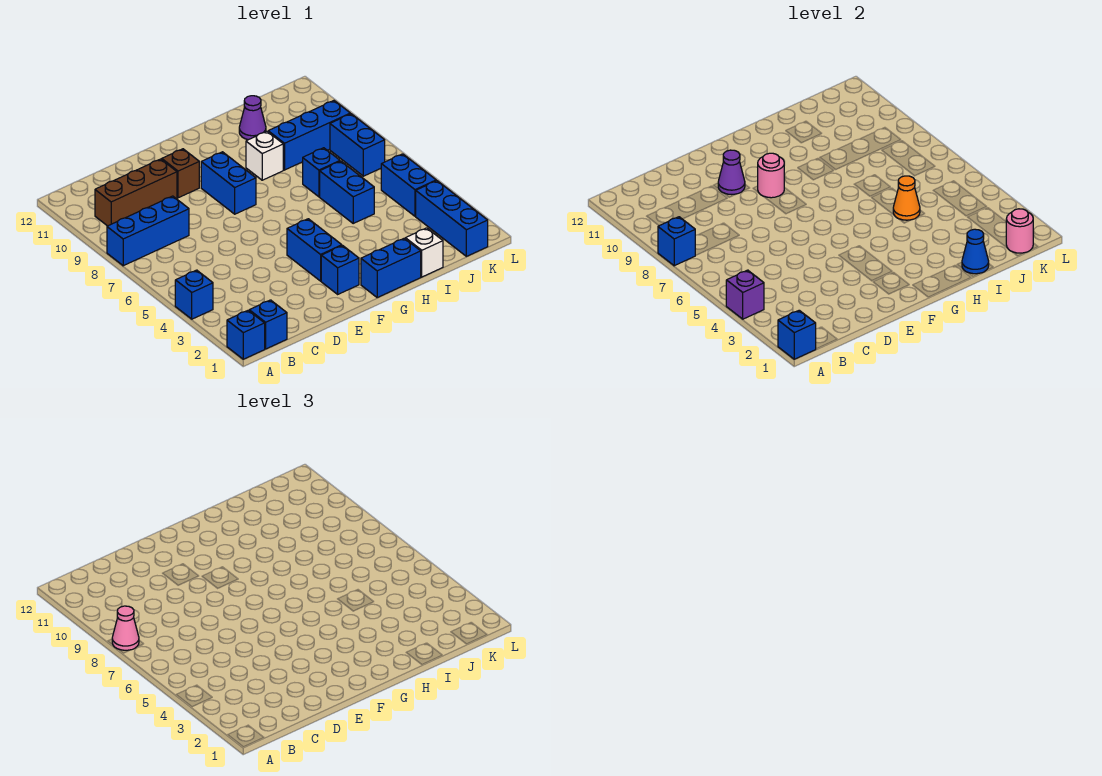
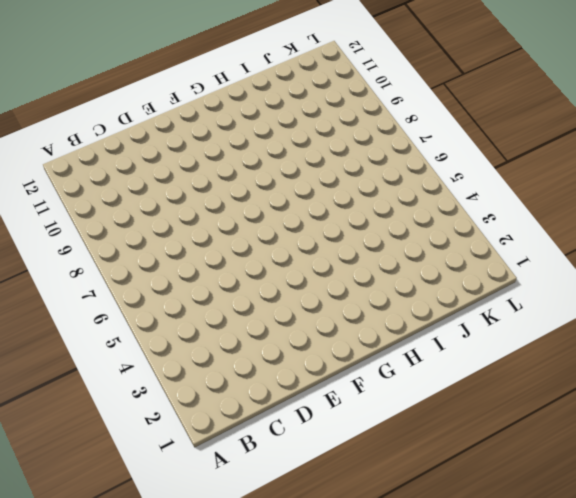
none -> blue brick A1 level 1
none -> blue brick A4 level 1
none -> blue brick A8:C8 level 1

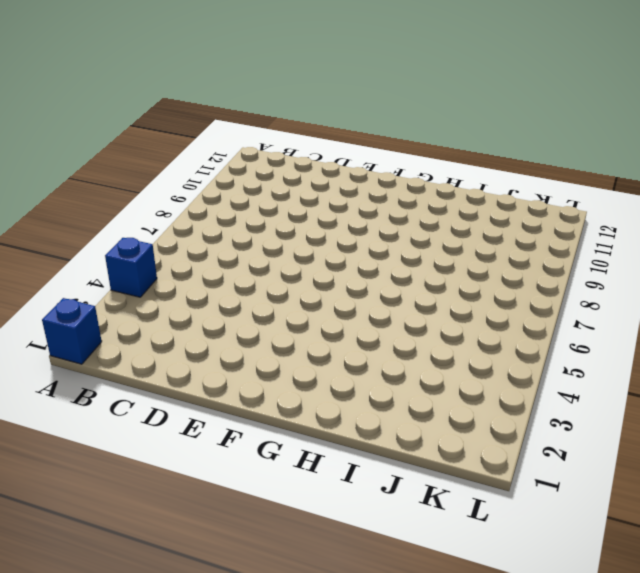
none -> blue brick A8:C8 level 1
none -> blue brick B1 level 1
none -> brown brick B10:D10 level 1

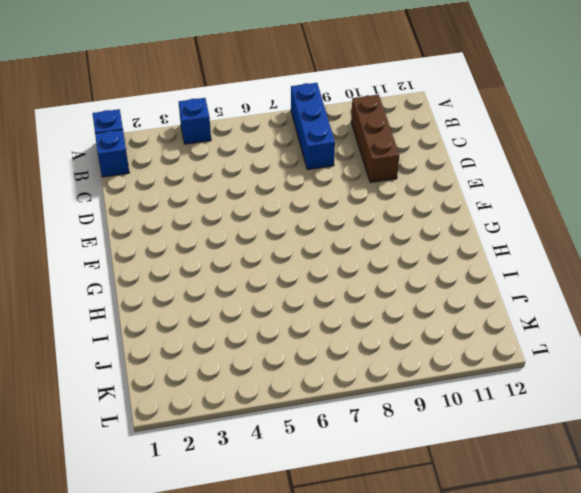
none -> brown brick E10 level 1
none -> blue brick F2 level 1
none -> blue brick F3:F4 level 1

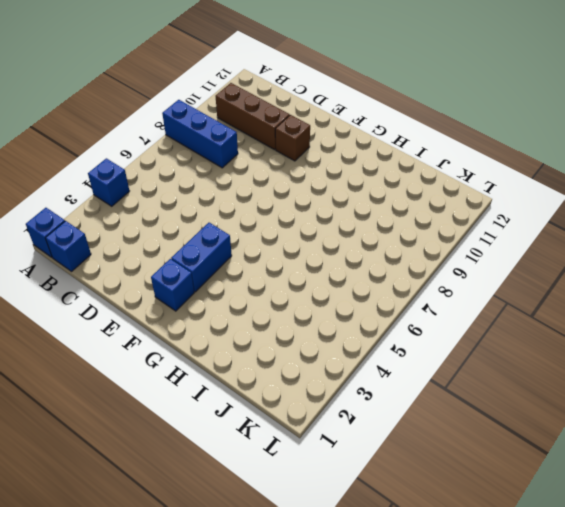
none -> blue brick F8:F9 level 1
none -> blue brick G1:H1 level 1
none -> white brick H9 level 1

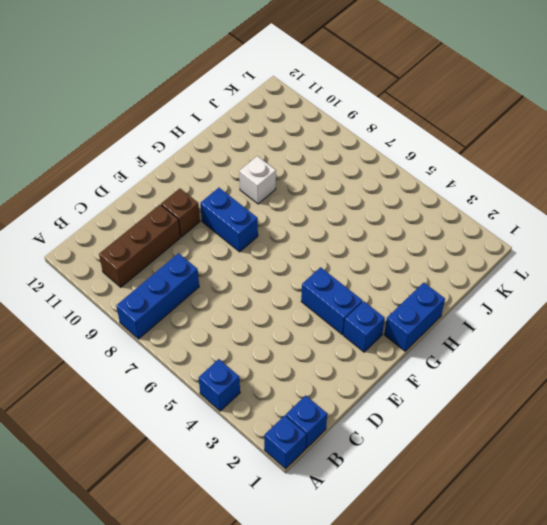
none -> white brick I1 level 1
none -> blue brick I5:I6 level 1
none -> blue brick I7 level 1

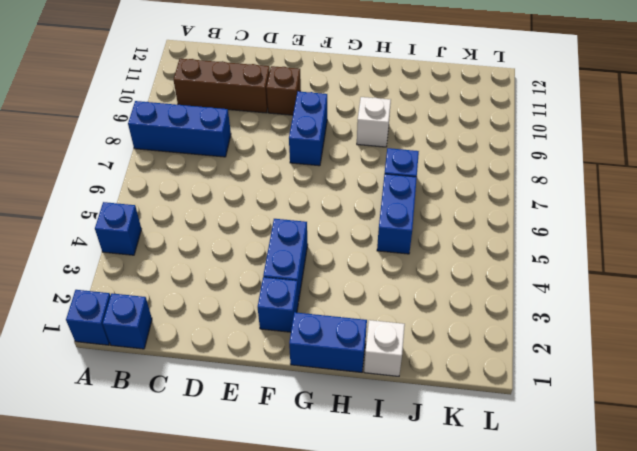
none -> blue brick I9:K9 level 1
none -> purple cone I11 level 1
none -> blue brick K1:K3 level 1

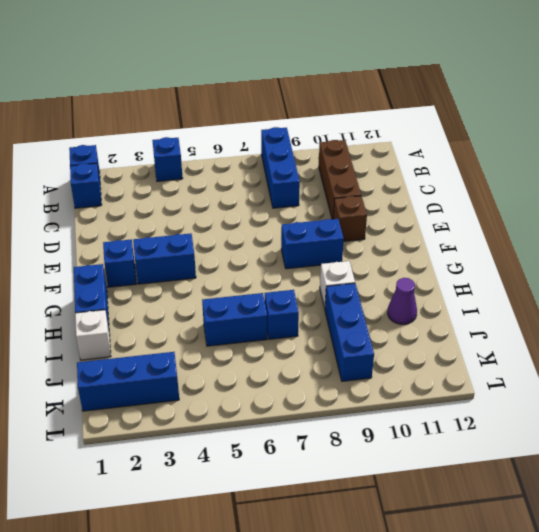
none -> blue brick K4:K5 level 1
none -> blue brick K7:K8 level 1
none -> blue brick A1 level 2

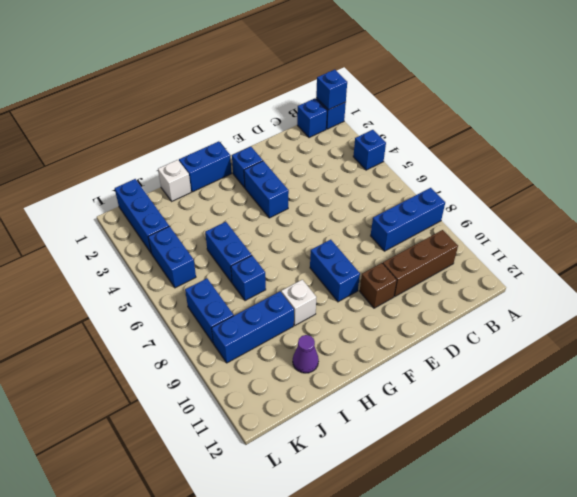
none -> purple brick A4 level 2
none -> blue brick A8 level 2
none -> purple cone E10 level 2

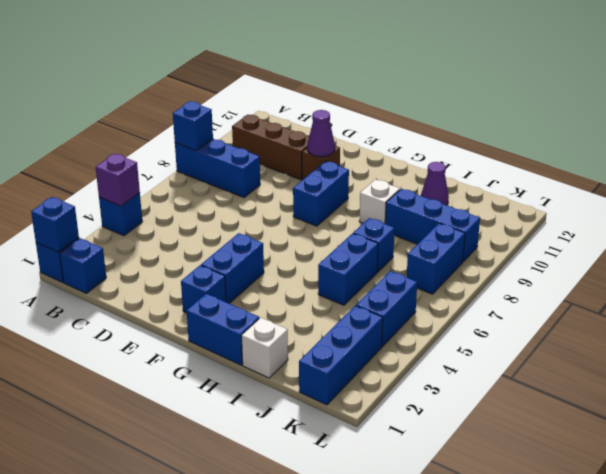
none -> pink round brick F9 level 2
none -> blue cone I1 level 2
none -> orange cone I5 level 2

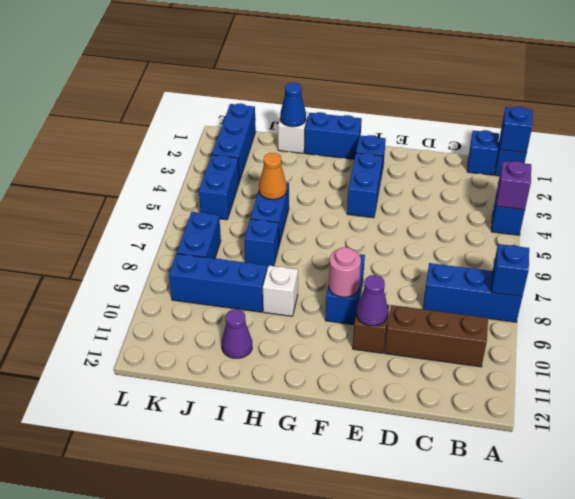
none -> pink round brick K1 level 2
none -> pink cone A8 level 3

